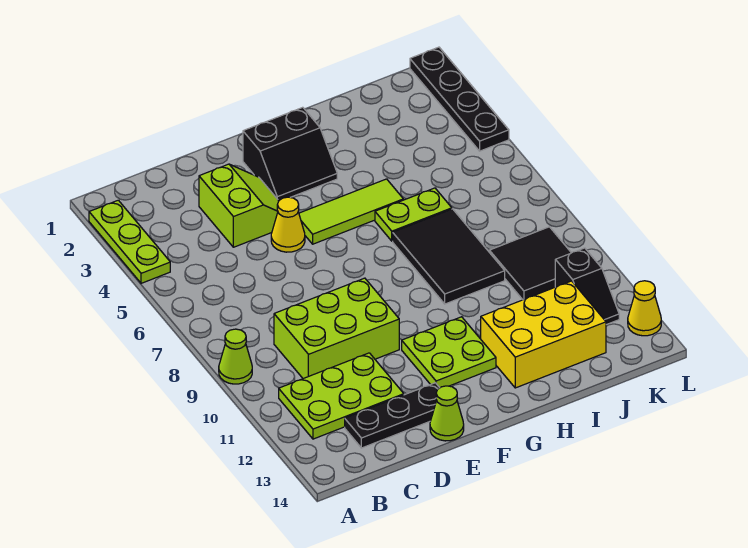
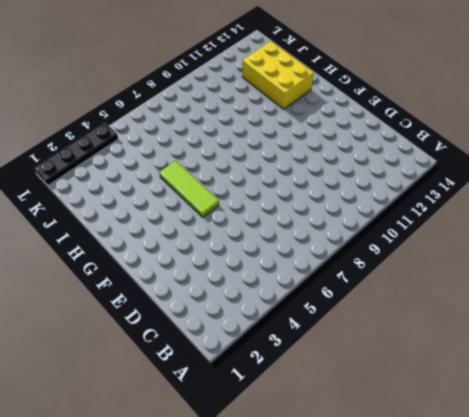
none -> lime plate A2:A4 level 1
none -> lime cone A9 level 1
none -> lime plate B11:D12 level 1

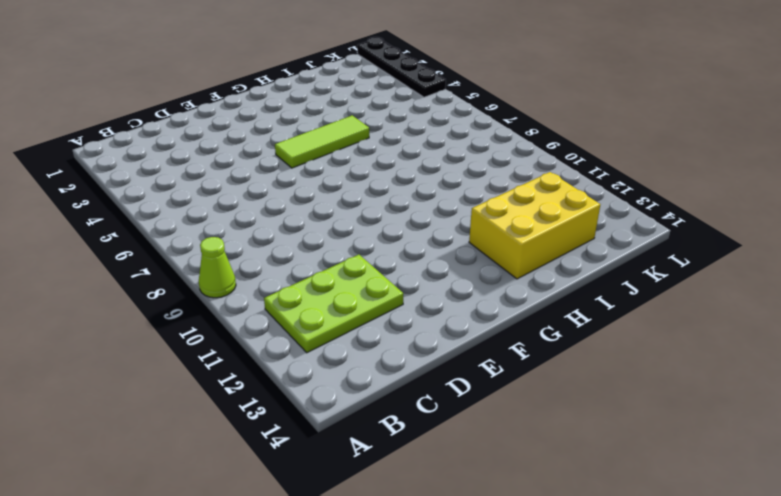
none -> lime plate A2:A4 level 1
none -> lime brick C9:E10 level 1
none -> black plate C13:E13 level 1

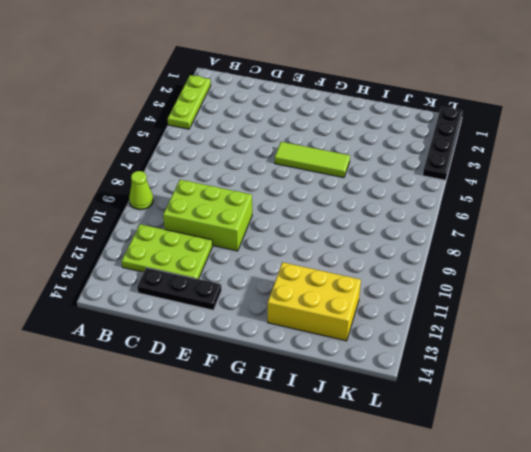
none -> lime slope D3:E4 level 1 top D
none -> yellow cone E5 level 1
none -> lime cone E14 level 1

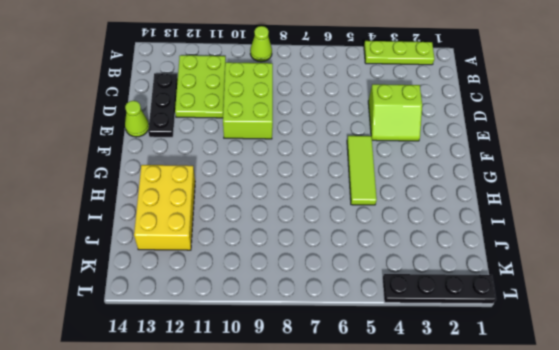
none -> yellow cone E5 level 1
none -> black slope F2:G3 level 1 top 2
none -> lime plate F11:G12 level 1

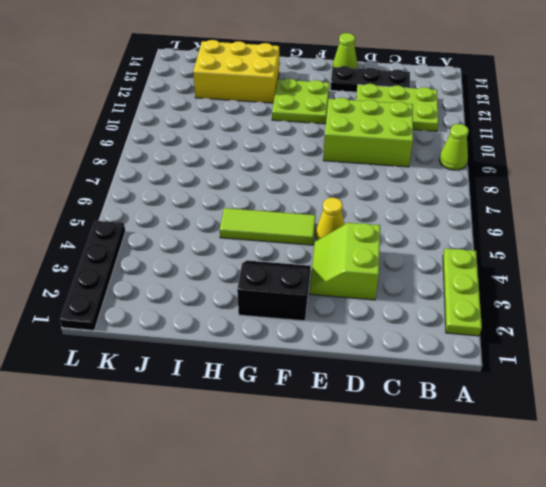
none -> lime plate H6:I6 level 1
none -> black tile H7:I9 level 1
none -> black tile J9:K10 level 1

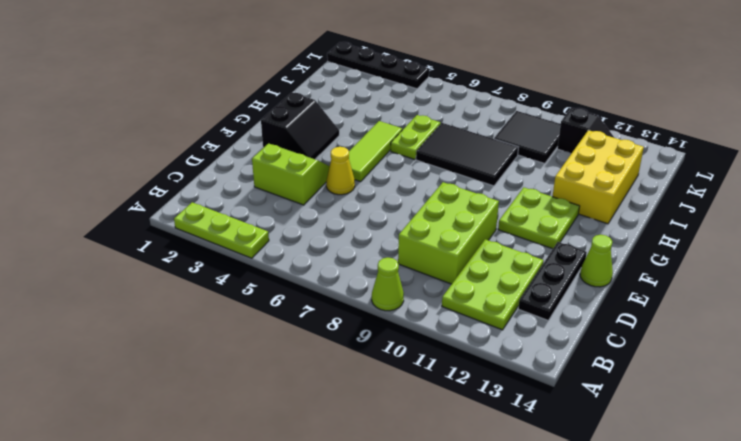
none -> yellow cone L13 level 1

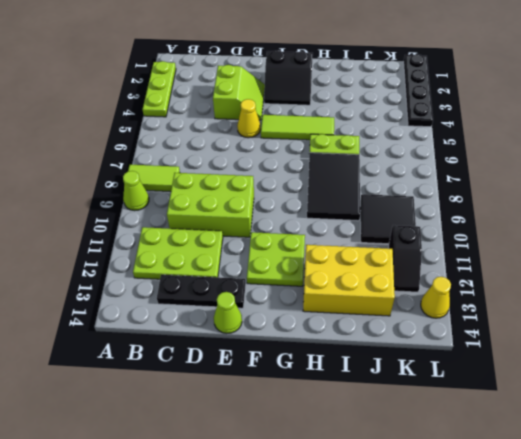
lime tile A8:B8 level 1 -> none

